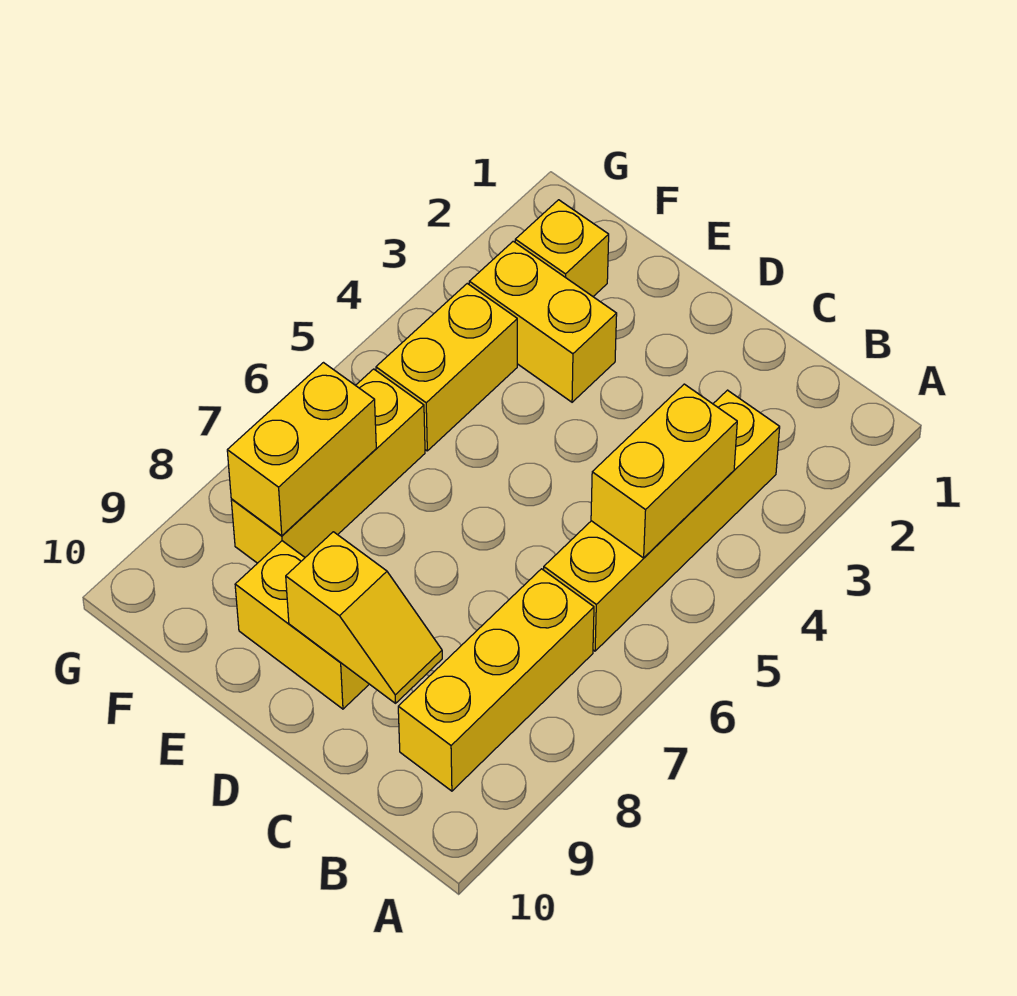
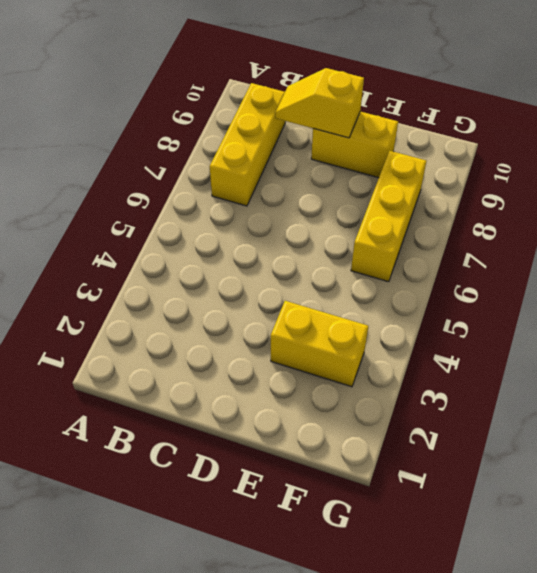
none -> yellow brick B3:B6 level 1
none -> yellow brick F2 level 1

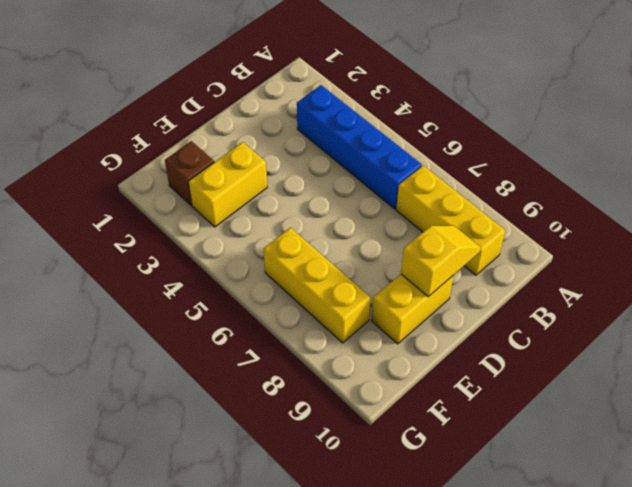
blue brick B3:B6 level 1 -> yellow brick B3:B6 level 1
brown brick F2 level 1 -> yellow brick F2 level 1
none -> yellow brick F4:F5 level 1
none -> yellow brick B4:B5 level 2

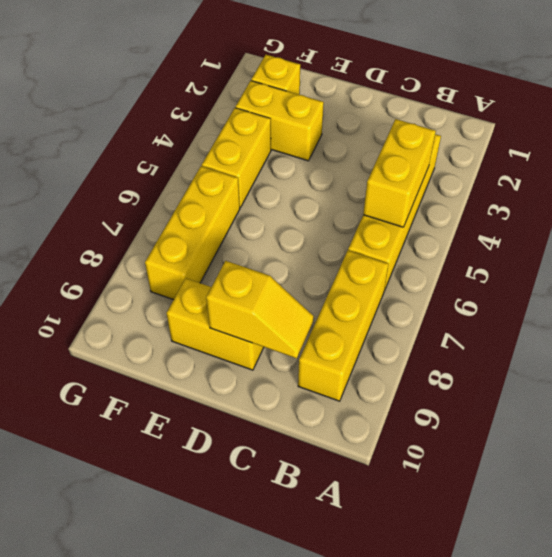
none -> yellow brick F7:F8 level 2

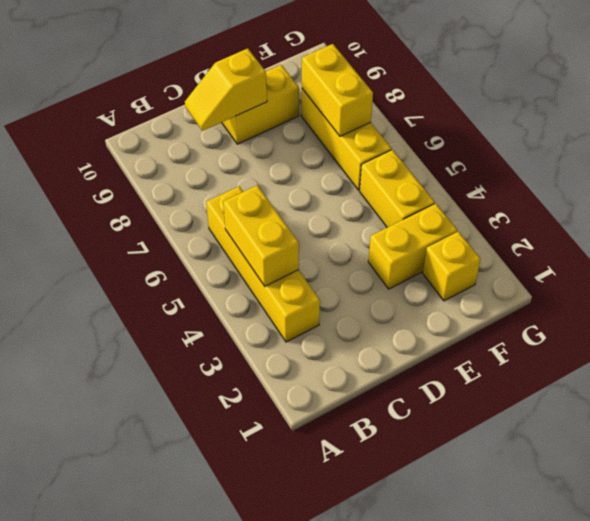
none -> yellow brick B7:B9 level 1

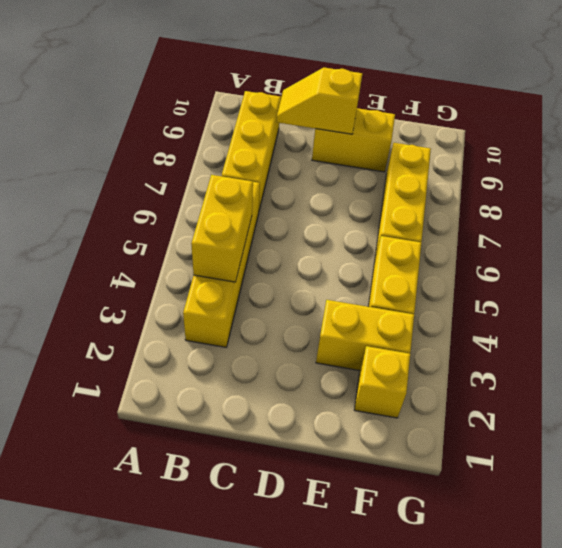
none -> yellow brick F7:F8 level 2

